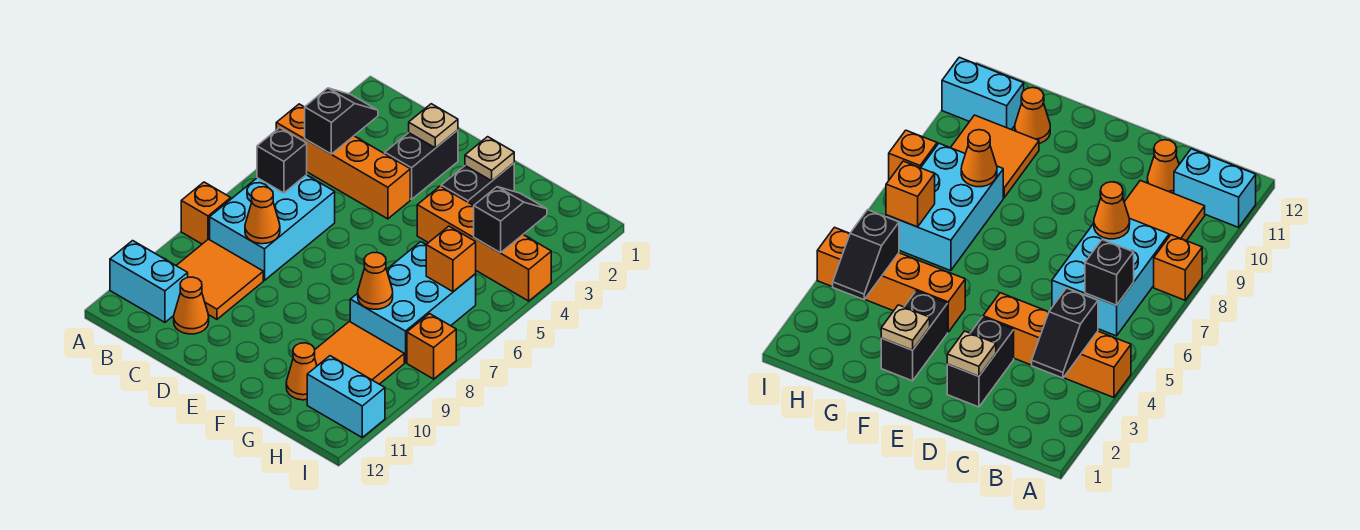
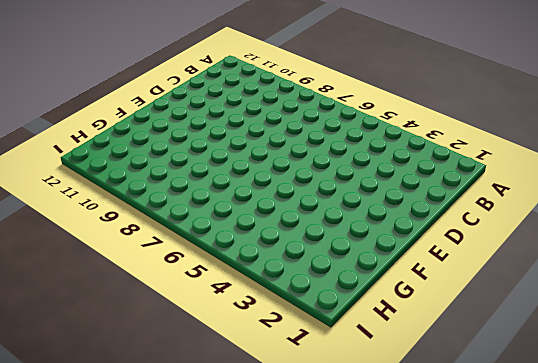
none -> orange brick A4:D4 level 1
none -> orange brick A8 level 1
none -> cyan brick A11:B11 level 1

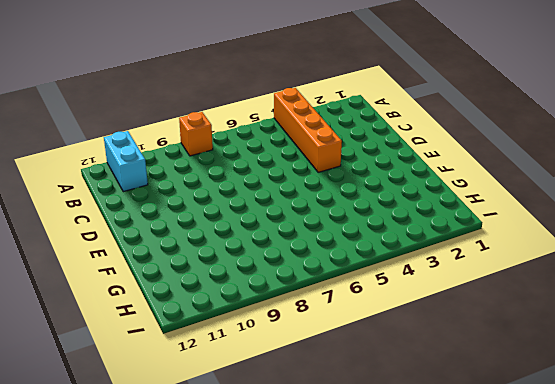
none -> cyan brick B6:C8 level 1
none -> orange tile B9:C10 level 1
none -> orange cone C11 level 1

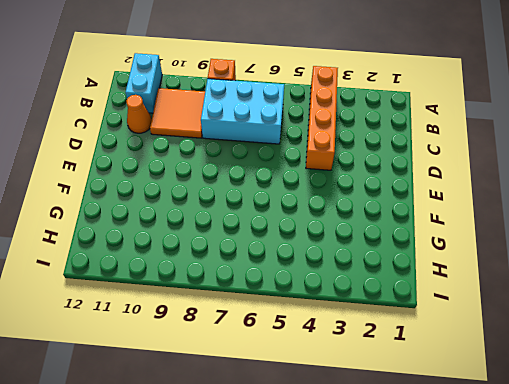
none -> black brick D2:D3 level 1
none -> black brick F2:F3 level 1
none -> orange brick F4:I4 level 1

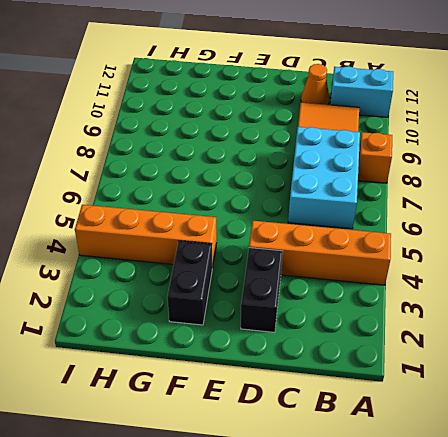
none -> cyan brick G6:H8 level 1
none -> orange tile G9:H10 level 1
none -> orange cone G11 level 1

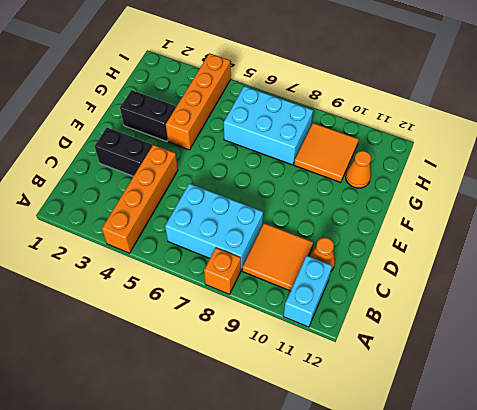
none -> cyan brick H11:I11 level 1
none -> orange brick I8 level 1
none -> black slope B3:B4 level 2 top 4

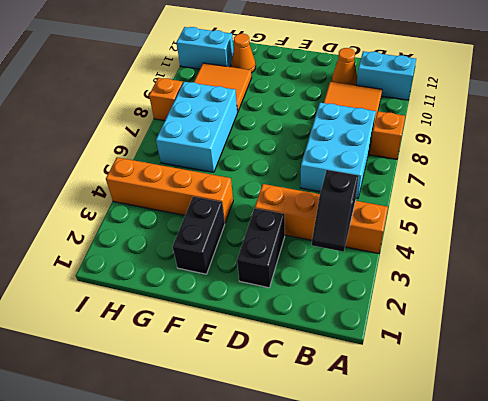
none -> black brick B6 level 2
none -> orange cone C8 level 2
none -> tan plate D2 level 2

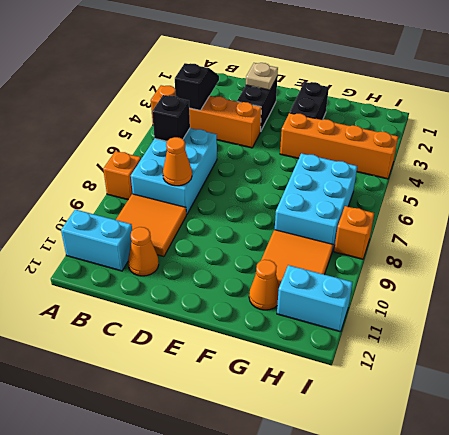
none -> tan plate F2 level 2
none -> orange cone G8 level 2
none -> black slope H3:H4 level 2 top 4

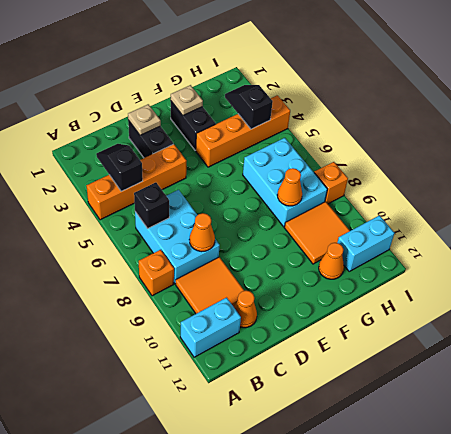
none -> orange brick H6 level 2

